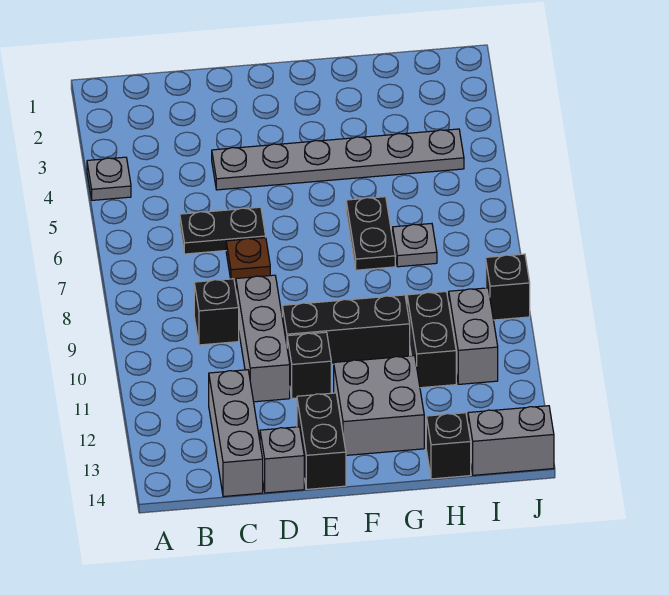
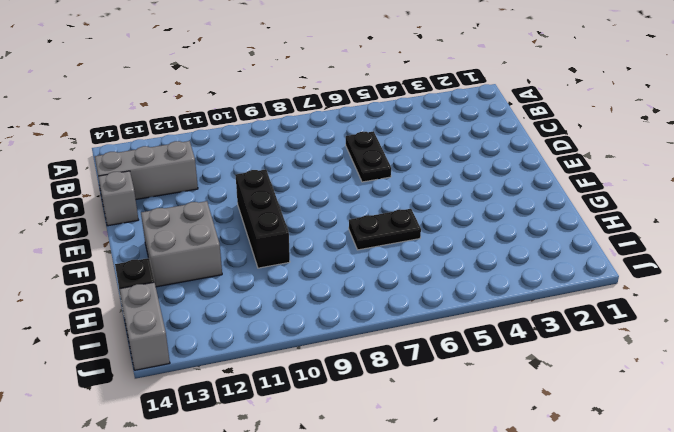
none -> grey plate A4 level 1
none -> black brick C9 level 1
none -> grey plate D4:I4 level 1

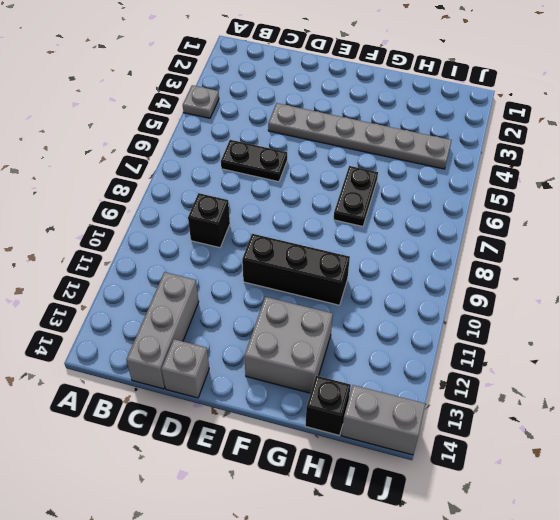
none -> brown plate D7 level 1
none -> grey brick D9:D11 level 1
none -> black brick E11 level 1

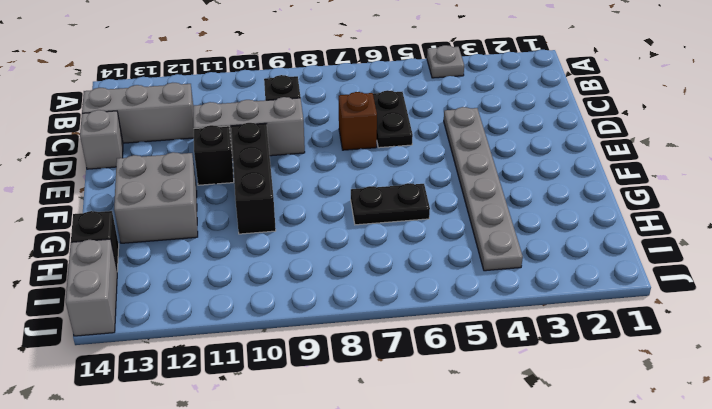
brown brick D7 level 1 -> brown plate D7 level 1
none -> black brick E13:E14 level 1
none -> grey plate H7 level 1
none -> black brick H10:H11 level 1

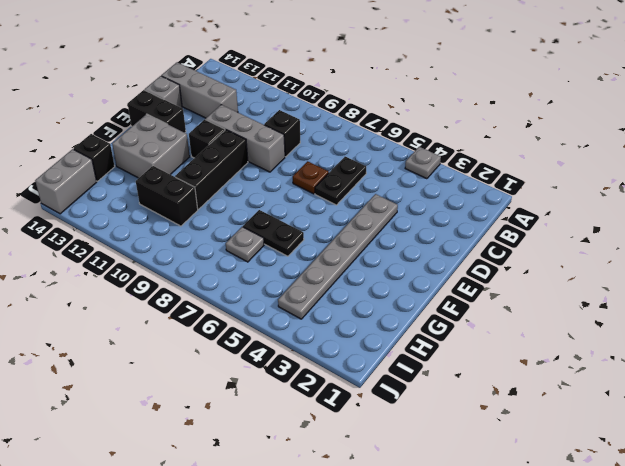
none -> grey brick I10:I11 level 1
none -> black brick J9 level 1

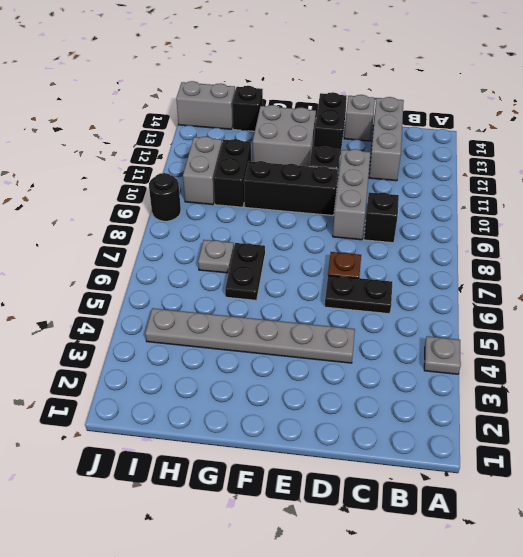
black round brick J9 level 1 -> black brick J9 level 1

